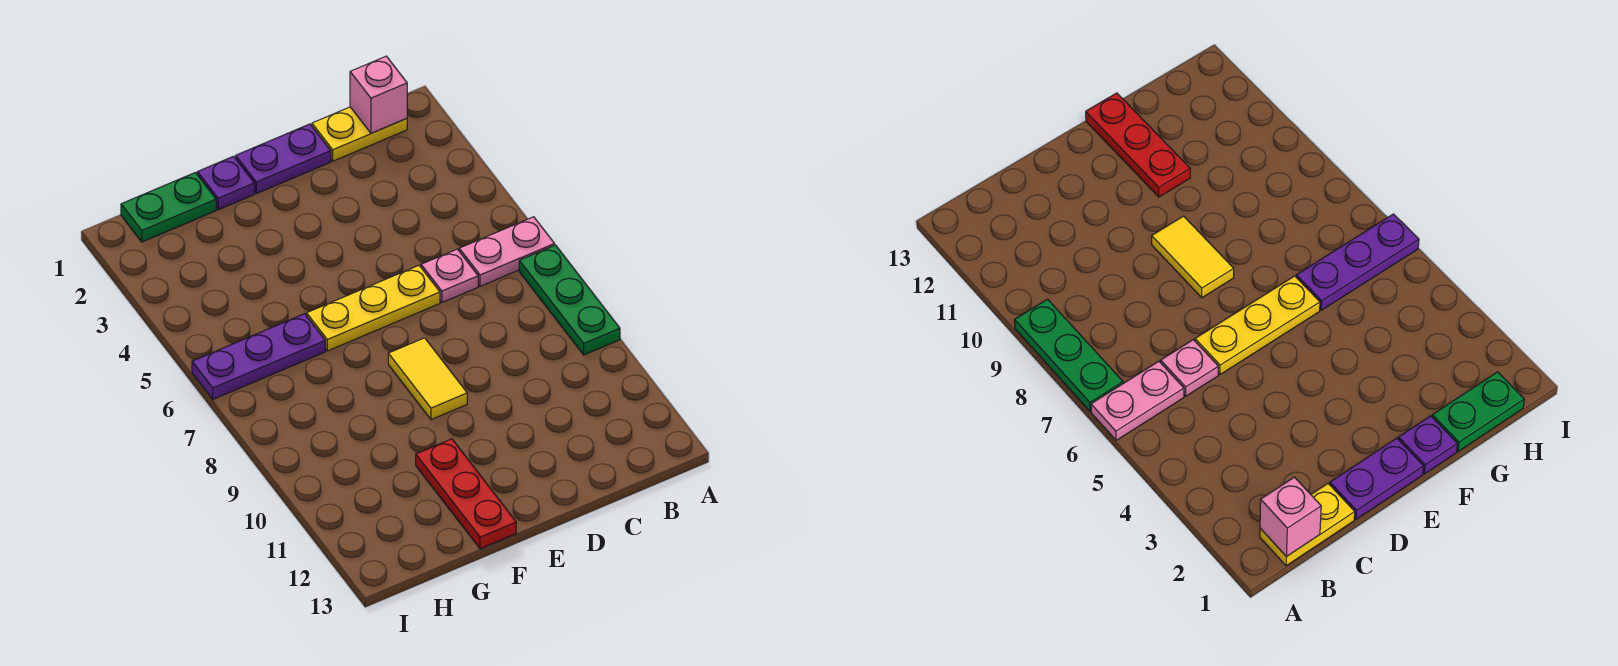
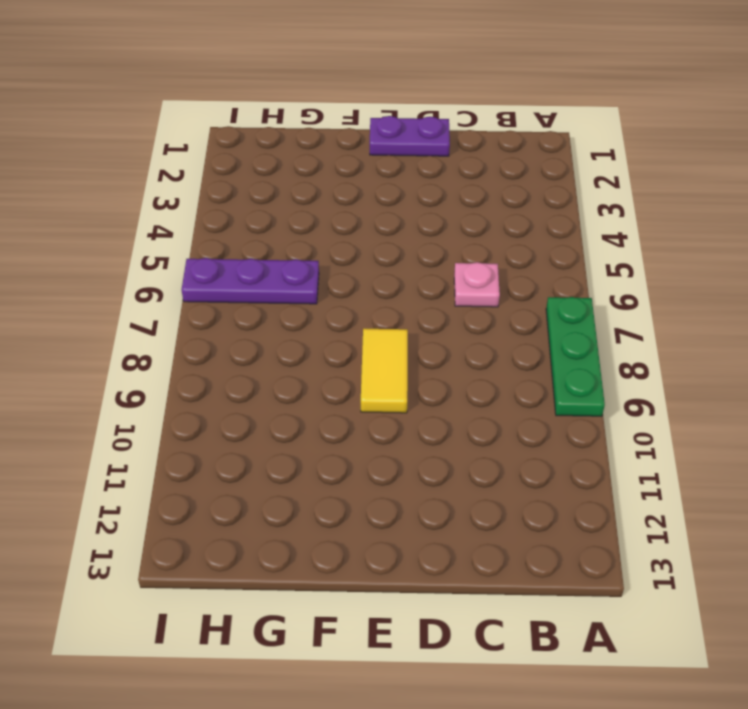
none -> pink plate A6:B6 level 1
none -> yellow plate B1:C1 level 1
none -> yellow plate D6:F6 level 1

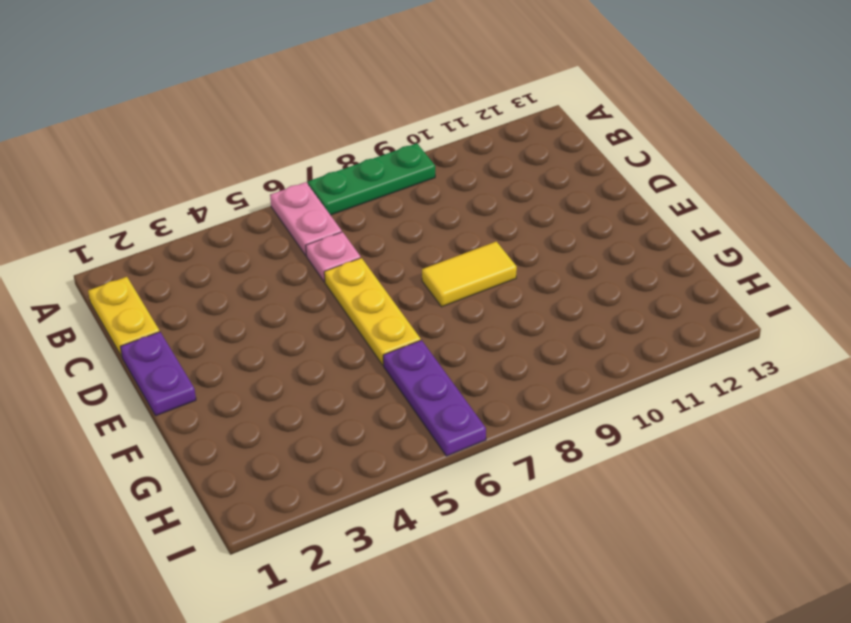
none -> purple plate F1 level 1
none -> red plate F11:F13 level 1
none -> green plate G1:H1 level 1

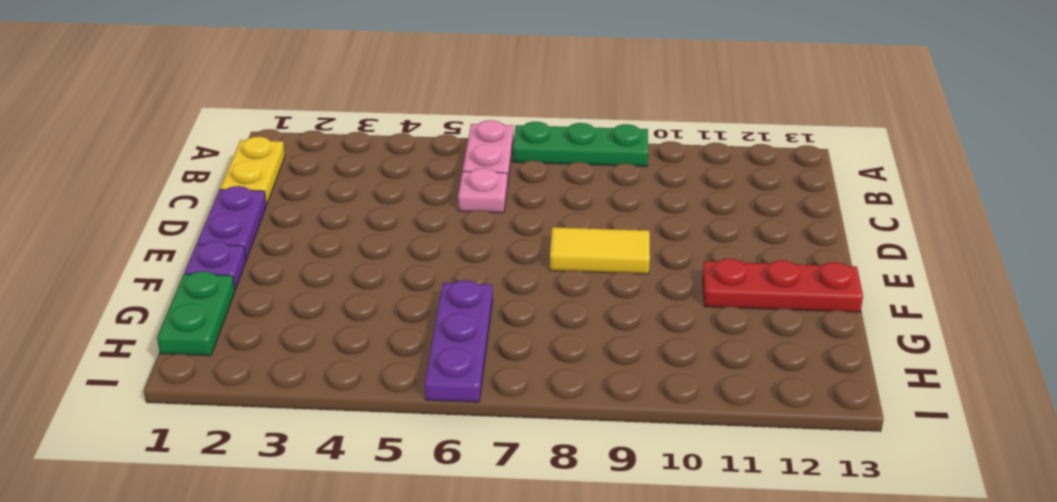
none -> yellow plate D6:F6 level 1
none -> pink brick B1 level 2

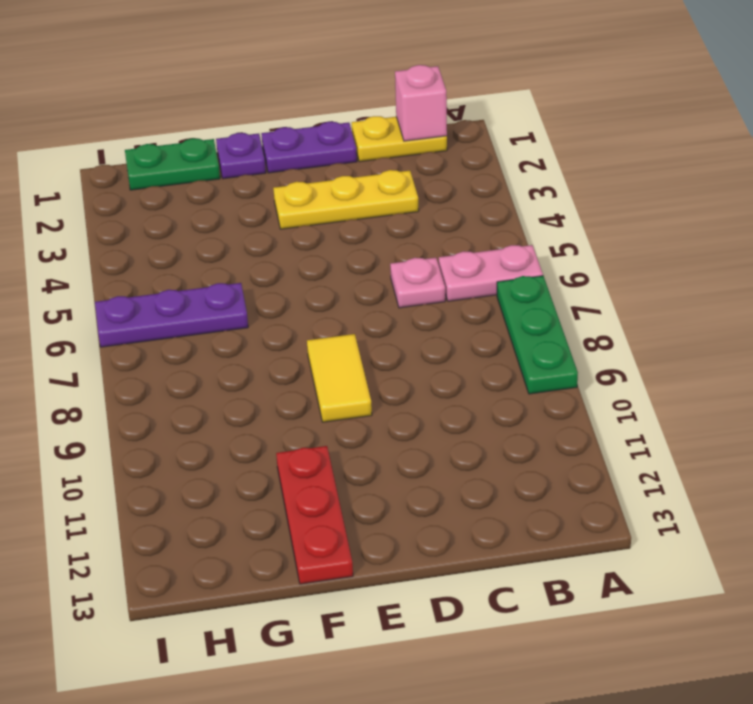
yellow plate C3:E3 level 1 -> yellow plate D6:F6 level 1

